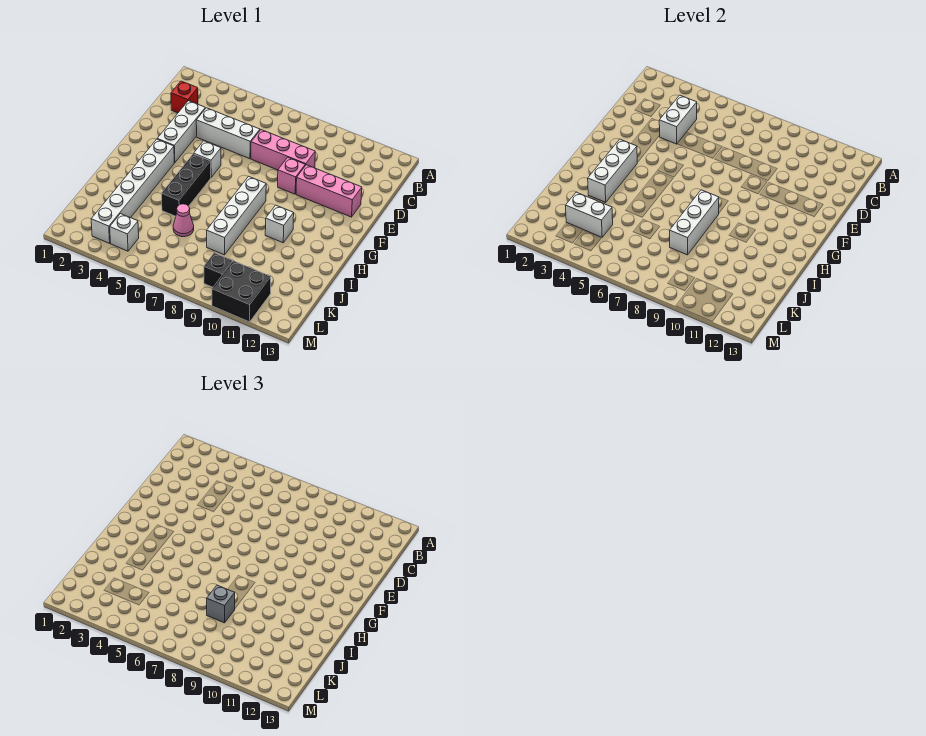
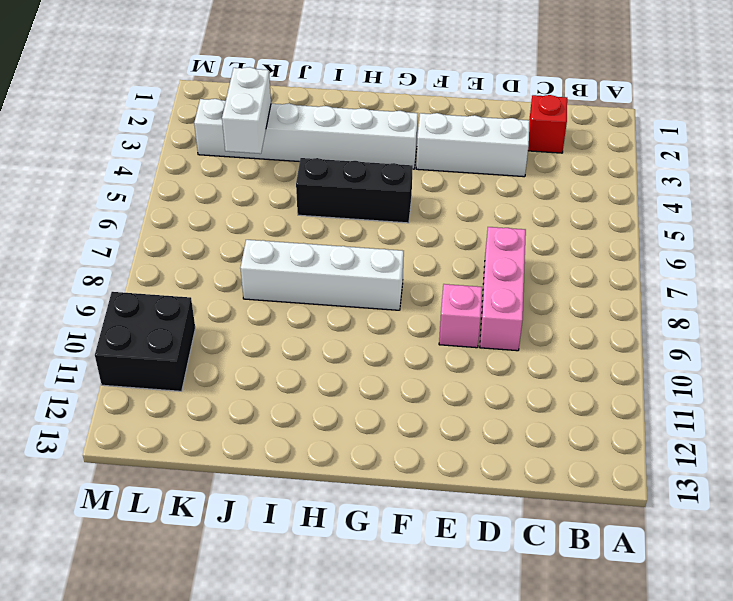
none -> white brick D4:D6 level 1
none -> pink brick E10:E12 level 1
none -> white brick F5 level 1

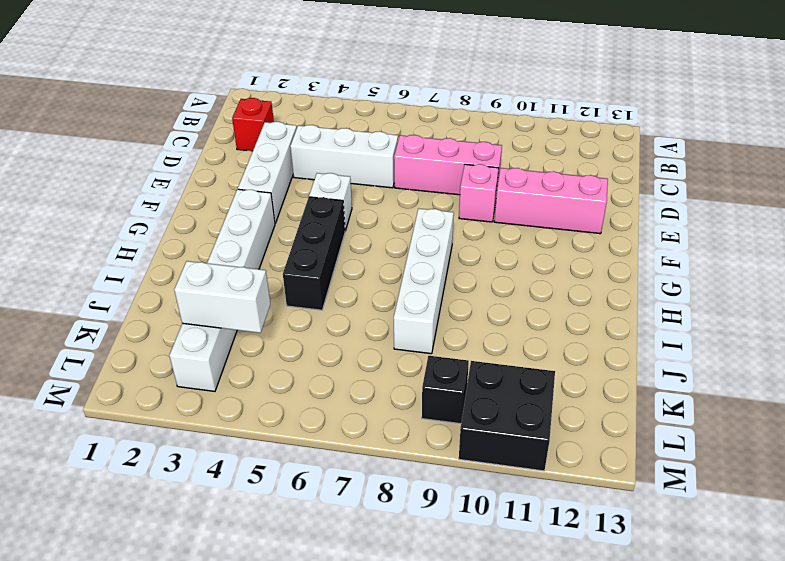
none -> white brick H10 level 1
none -> pink cone J6 level 1
none -> white brick L4 level 1

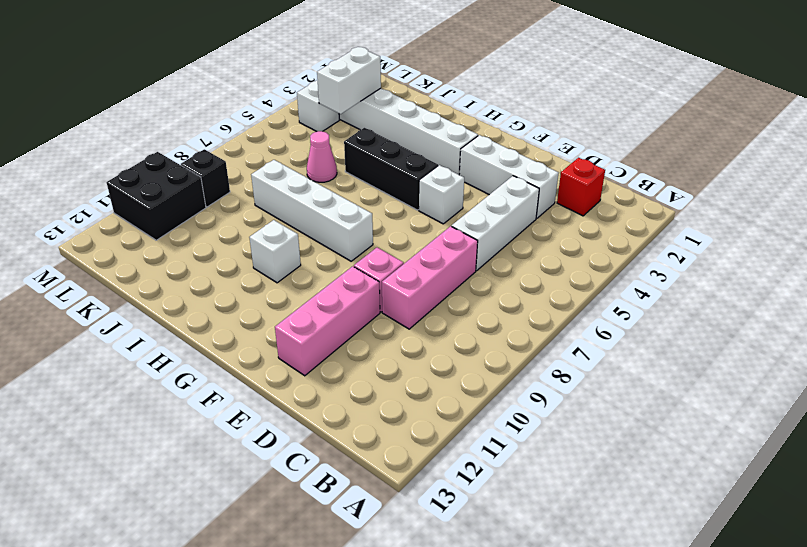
none -> white brick C4:D4 level 2
none -> white brick G3:I3 level 2
none -> white brick H8:J8 level 2

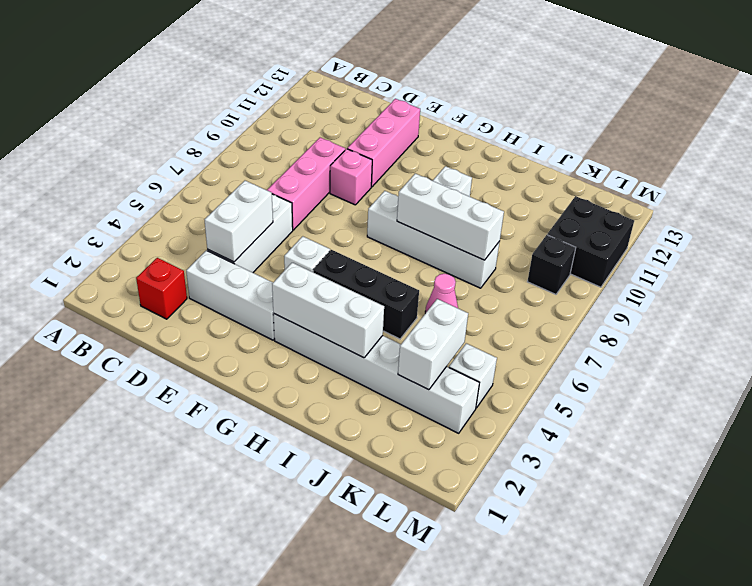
white brick D4:D5 level 2 -> white brick C4:D4 level 2
none -> grey brick J8 level 3

